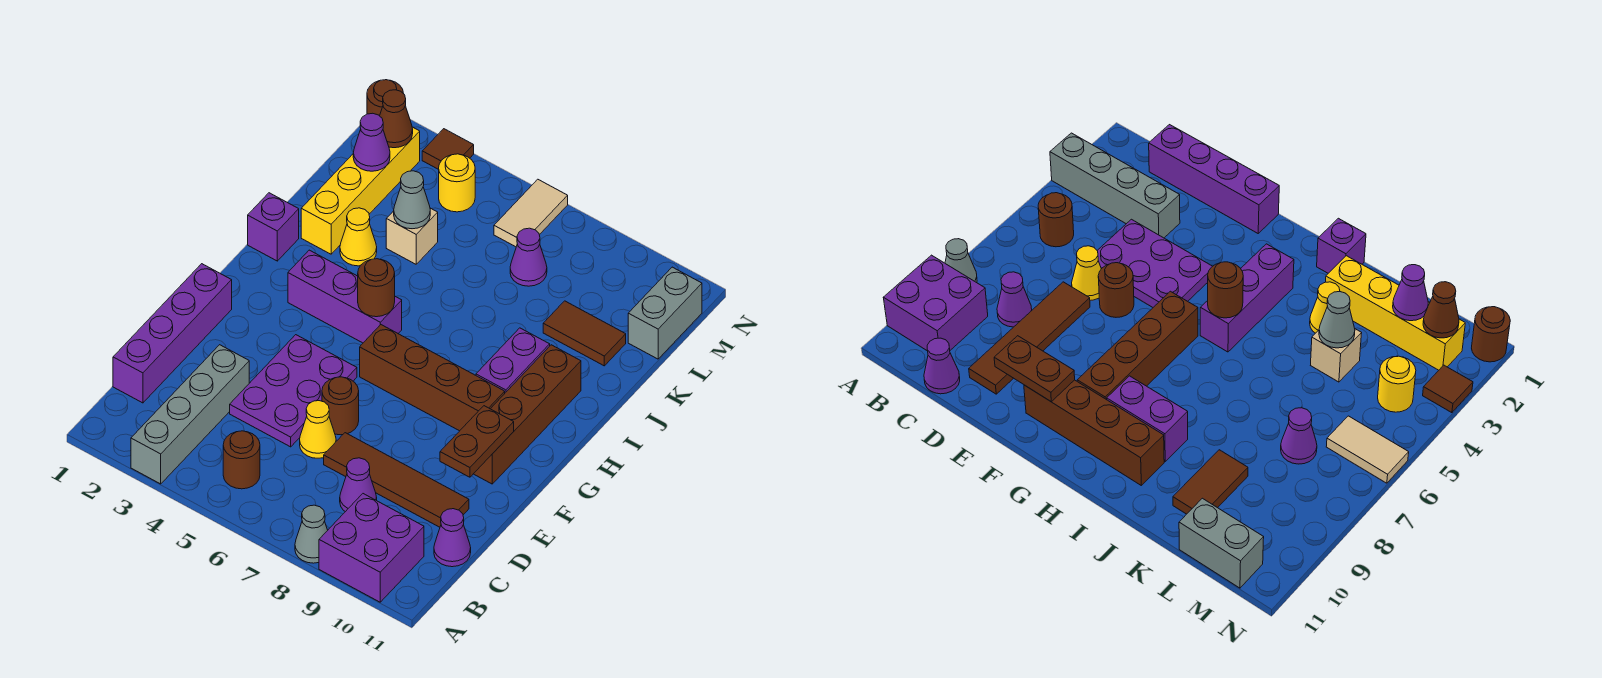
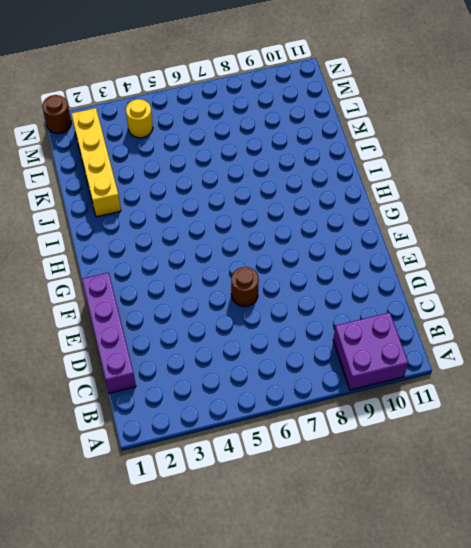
none -> grey brick A3:D3 level 1
none -> grey cone A8 level 1
none -> brown round brick B5 level 1
none -> purple cone C8 level 1

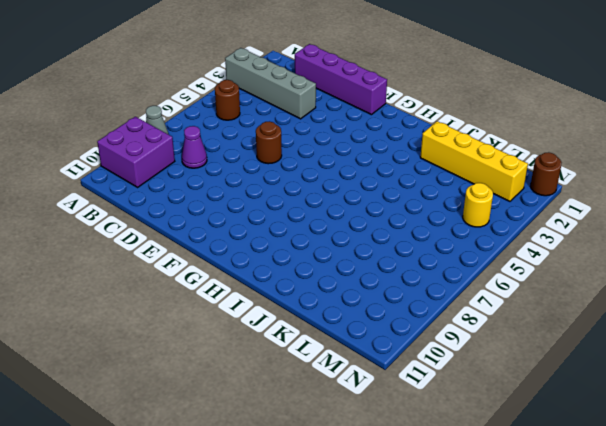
none -> purple cone C11 level 1
none -> purple plate D4:F5 level 1
none -> yellow cone D6 level 1
none -> brown tile D7:D10 level 1

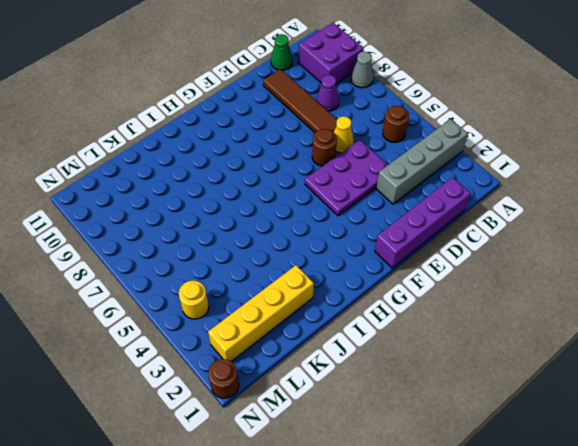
green cone C11 level 1 -> purple cone C11 level 1
none -> brown brick F10:I10 level 1
none -> brown brick G6:G9 level 1
none -> purple brick H3:H5 level 1
none -> purple brick H9:I9 level 1

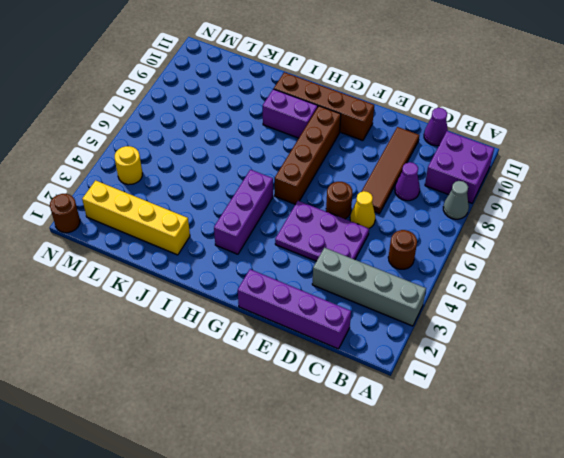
none -> purple brick I1 level 1
none -> yellow cone J3 level 1
none -> tan brick K4 level 1
none -> brown tile K9:K10 level 1

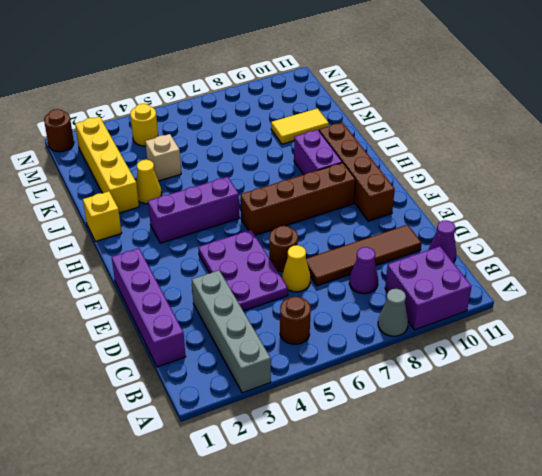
yellow brick I1 level 1 -> purple brick I1 level 1
yellow tile K9:K10 level 1 -> brown tile K9:K10 level 1
none -> purple cone L7 level 1
none -> grey brick L11:M11 level 1
none -> tan tile M6:N6 level 1
none -> brown tile N3 level 1

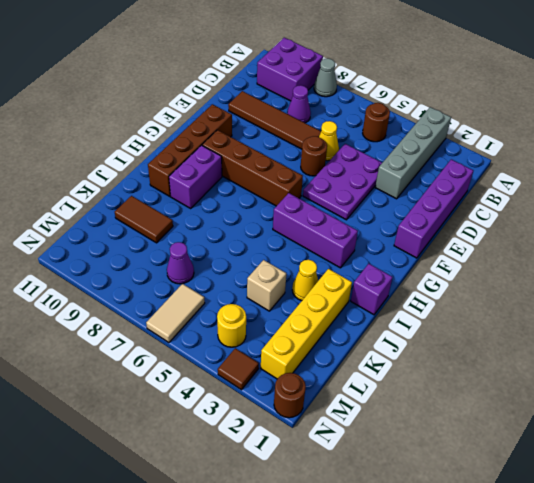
none -> purple cone C11 level 1
none -> grey brick L11:M11 level 1
none -> brown plate E10:F10 level 2
none -> brown round brick H5 level 2

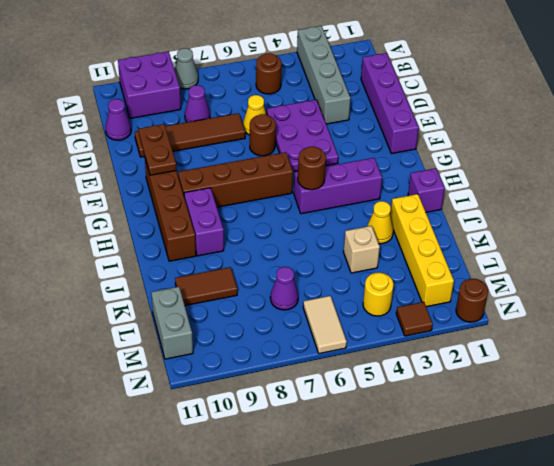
none -> grey cone K4 level 2
none -> purple cone L2 level 2
none -> brown cone M2 level 2

